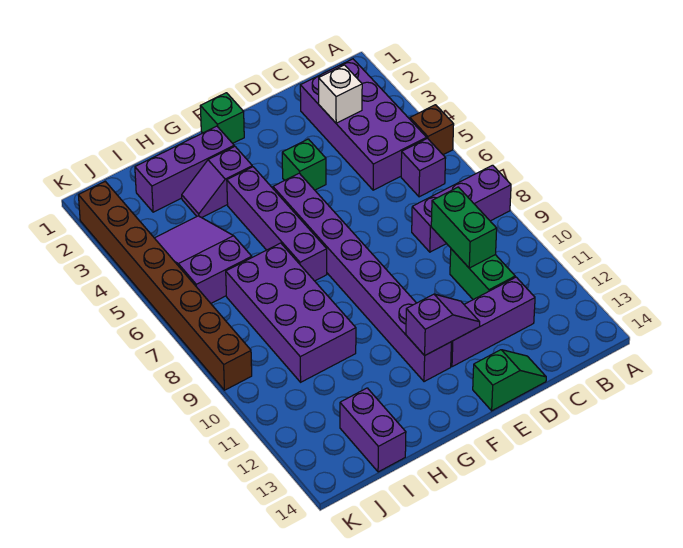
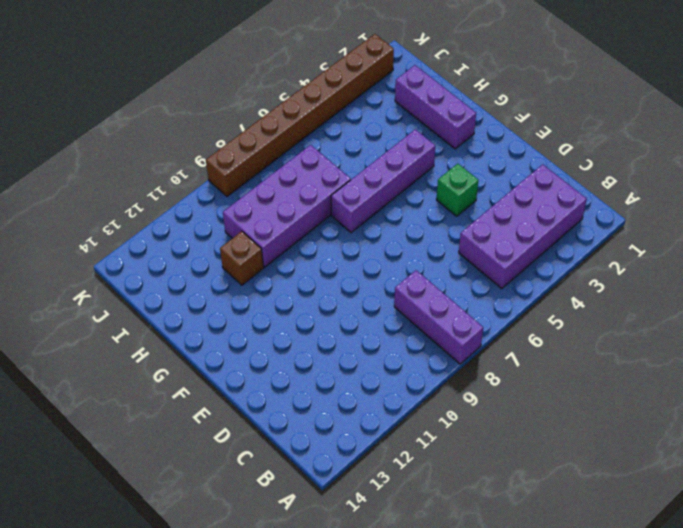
brown brick H11 level 1 -> brown brick A5 level 1
none -> purple brick B6 level 1
none -> green brick C10:C11 level 1
none -> purple brick C12:E12 level 1

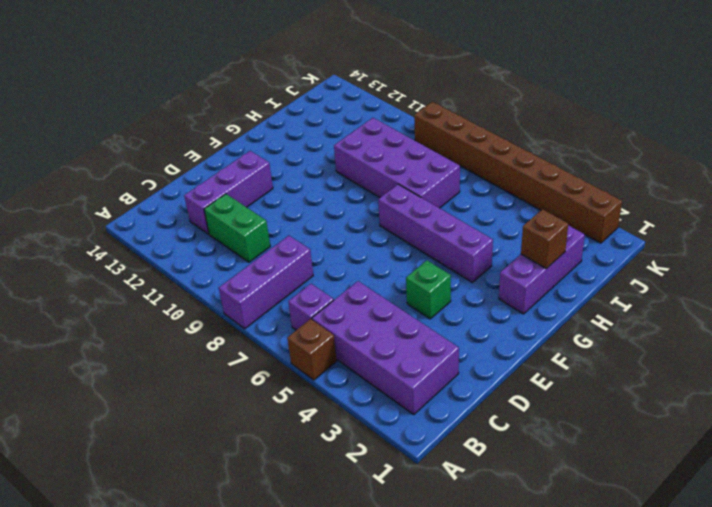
brown brick H2 level 2 -> none
none -> green slope D14:E14 level 1 top E
none -> green brick F1 level 1
none -> purple brick F5:F12 level 1

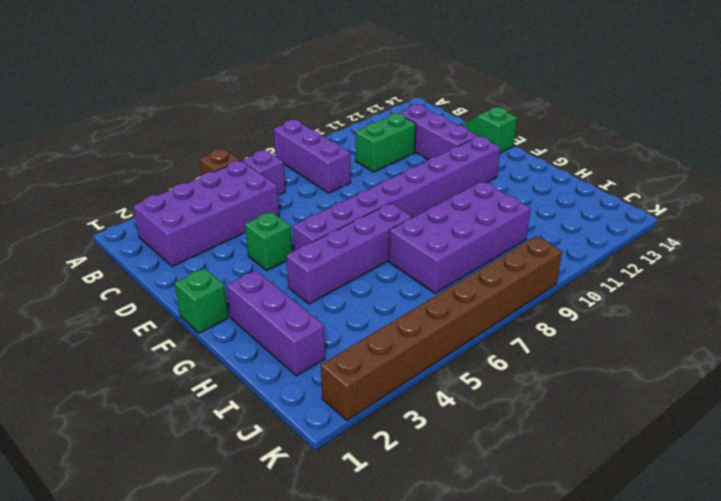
none -> purple slope G3:H3 level 1 top G
none -> purple slope I4:J6 level 1 top 6
none -> purple brick I13:I14 level 1

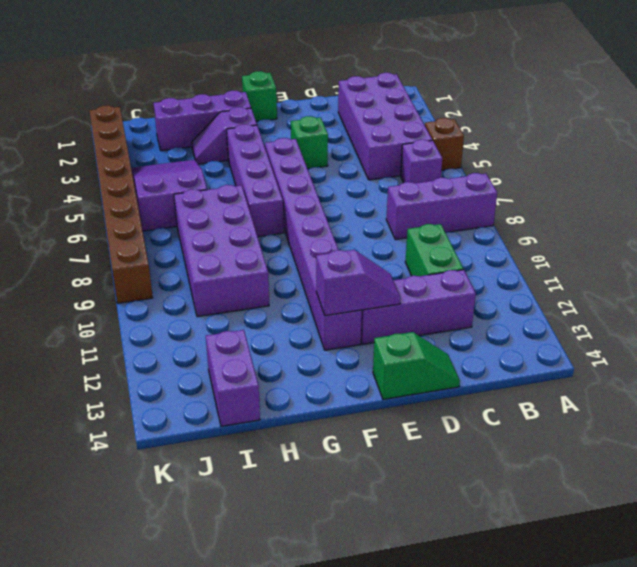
none -> white brick C3 level 2
none -> green brick C9:C10 level 2

